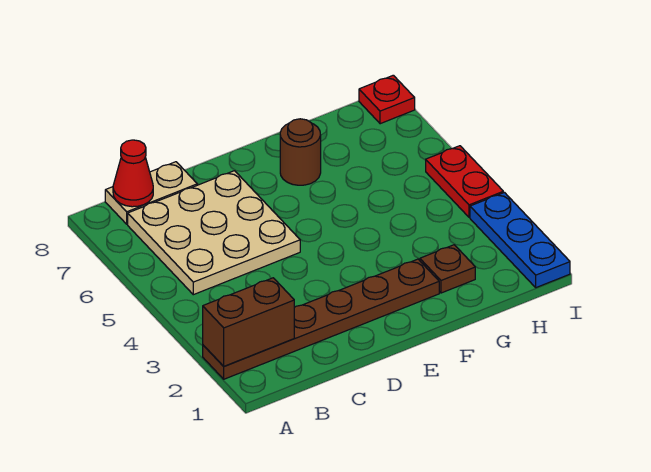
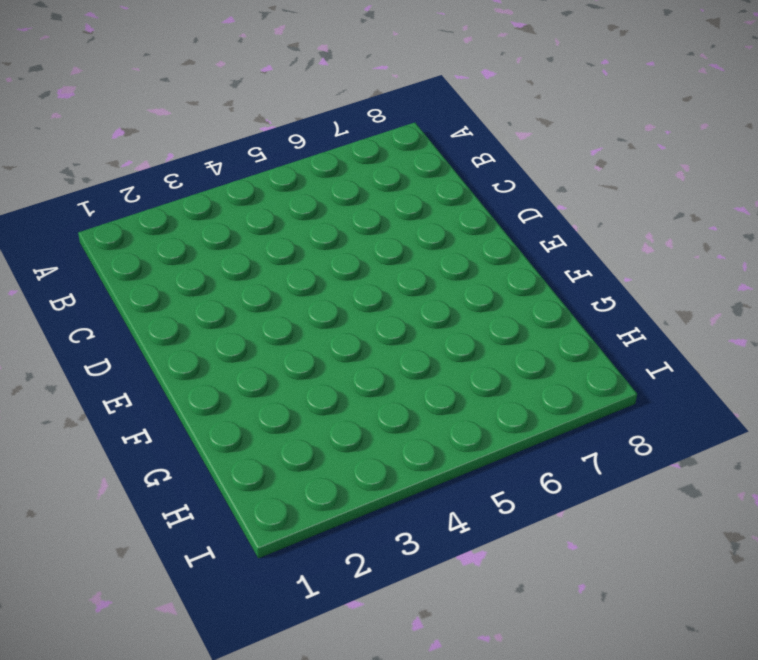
none -> brown plate A2:F2 level 1
none -> tan plate B5:D7 level 1

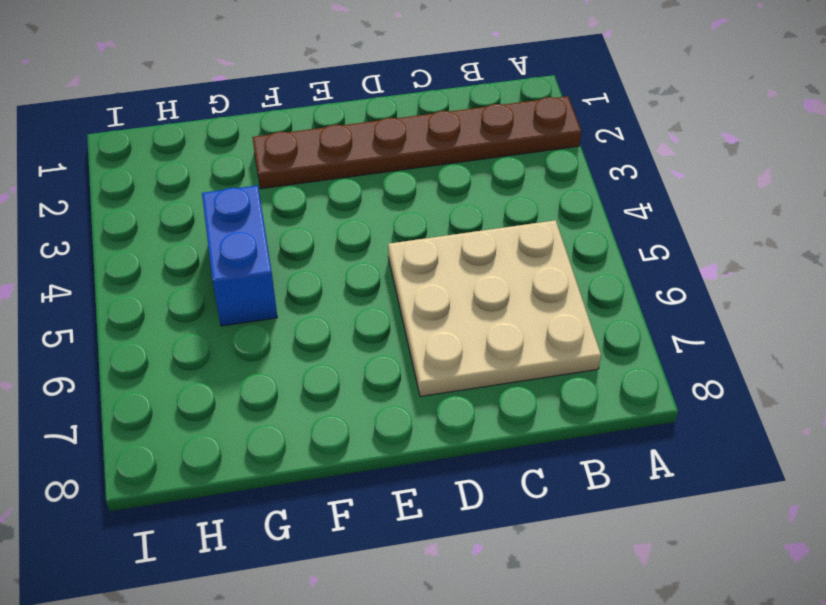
blue brick G4:G5 level 1 -> none
none -> tan plate B8:C8 level 1
none -> brown round brick F7 level 1

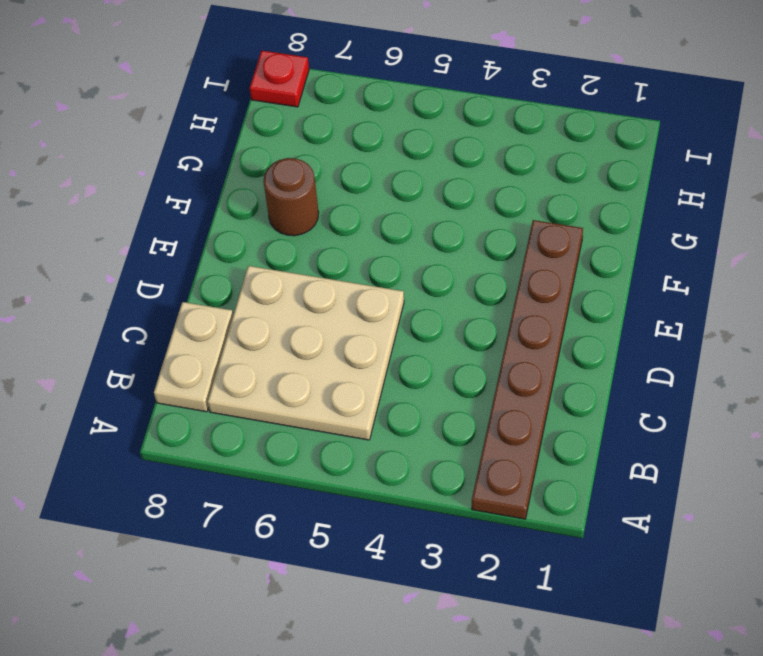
none -> brown plate G2 level 1
none -> blue plate I1:I3 level 1

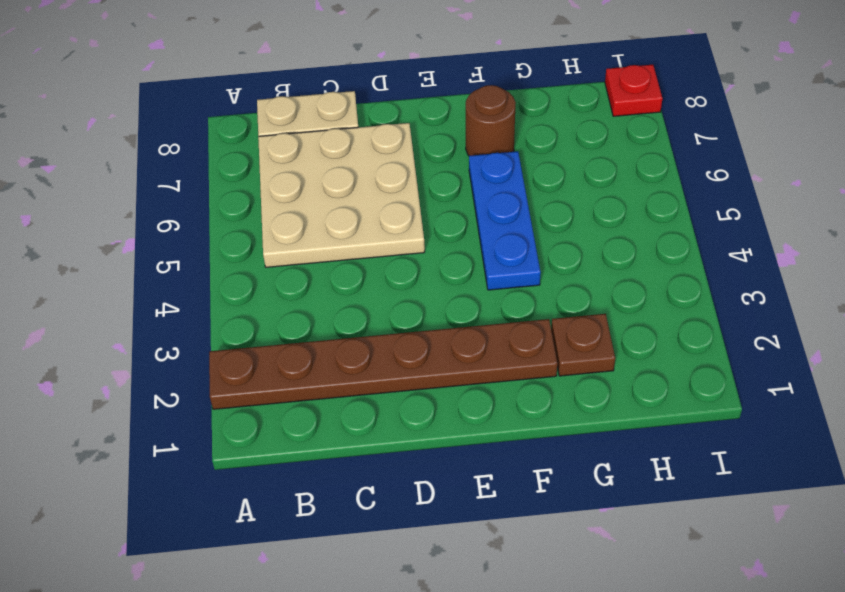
blue plate F4:F6 level 1 -> blue plate I1:I3 level 1
none -> red plate I4:I5 level 1
none -> brown brick A2:B2 level 2

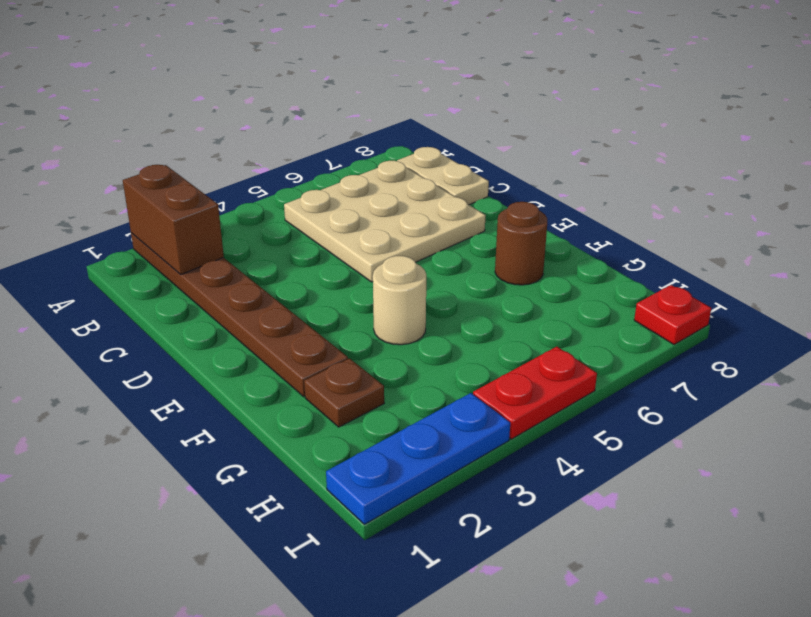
tan round brick F4 level 1 -> none
none -> red cone B8 level 2

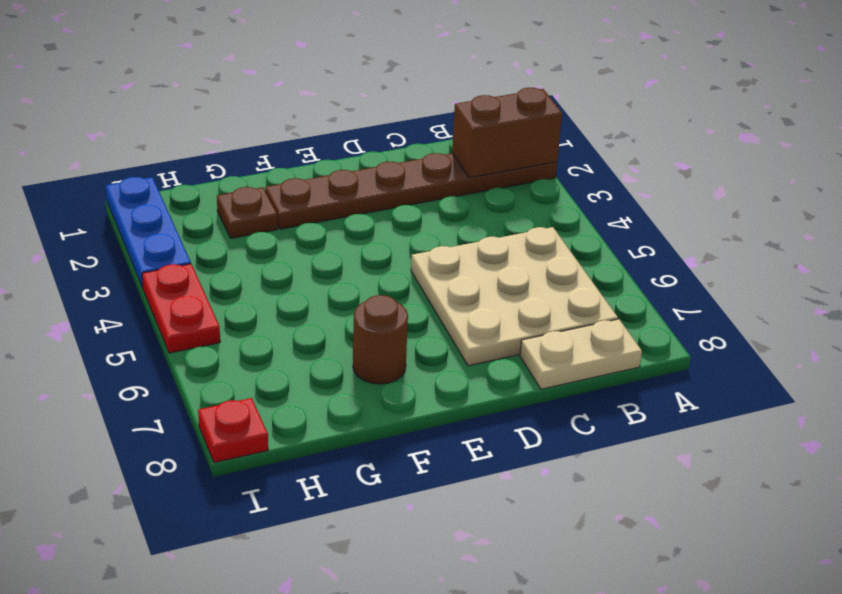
none -> red cone B8 level 2

